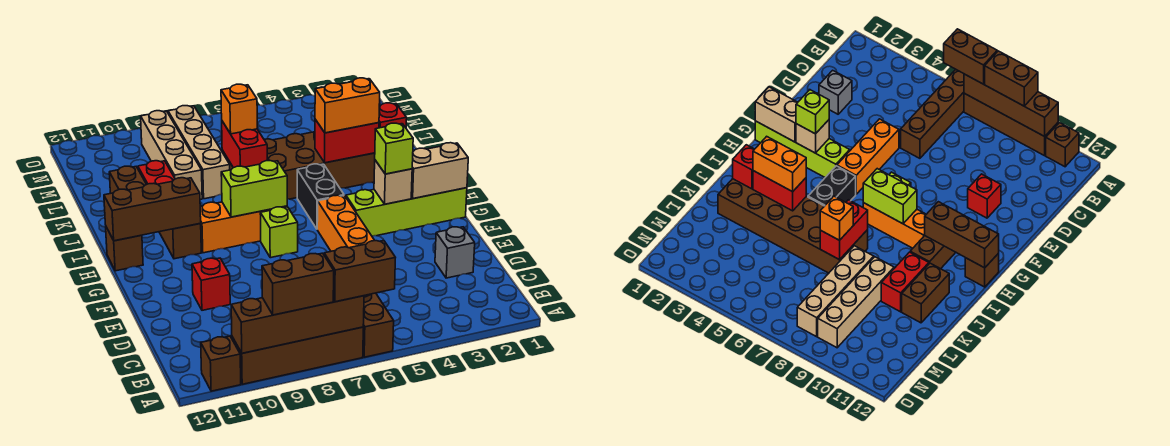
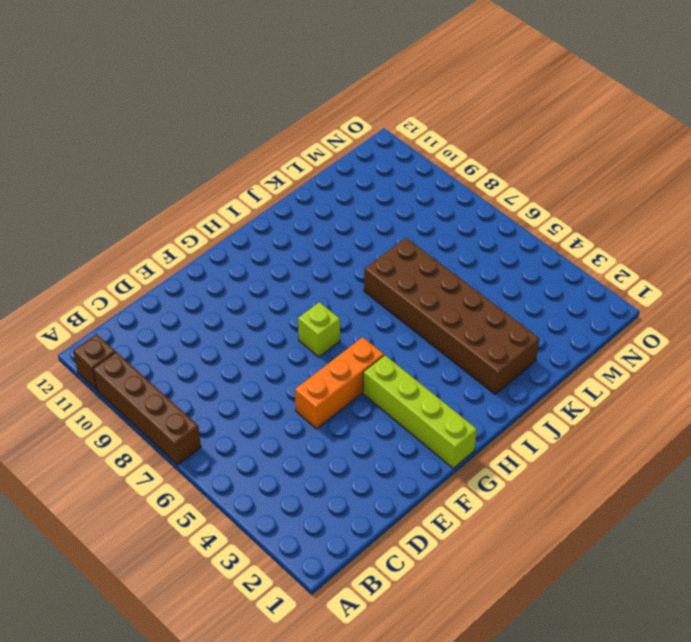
none -> brown brick A6:D6 level 1
none -> grey brick D2 level 1
none -> red brick E10 level 1
none -> black brick H5:I5 level 1

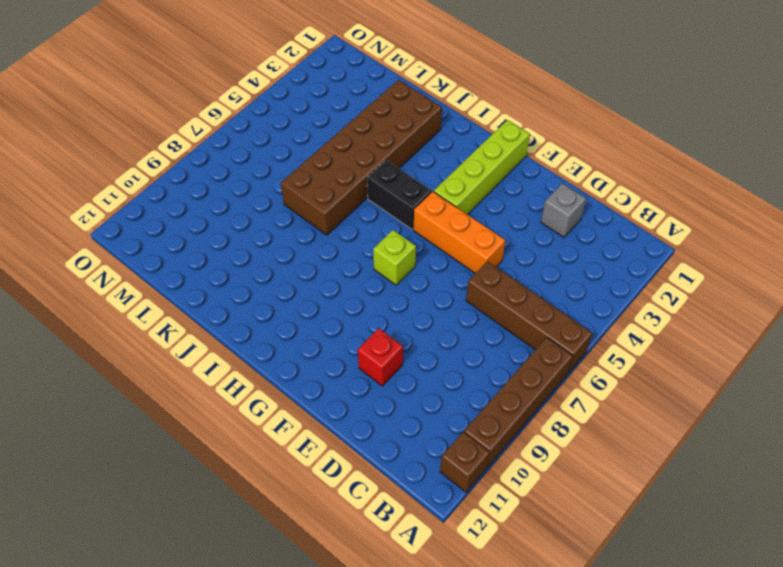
none -> orange brick H7:H9 level 1
none -> brown brick H10:I10 level 1
none -> brown brick H12 level 1
none -> red brick J10:K10 level 1

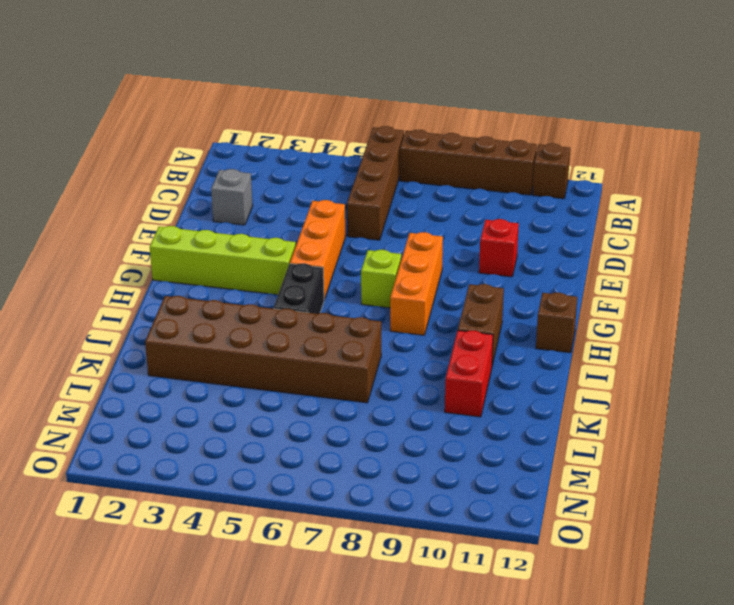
orange brick F8:H8 level 1 -> orange brick H7:H9 level 1
none -> brown brick J11:K11 level 1
none -> tan brick K8:N8 level 1
none -> tan brick K9:N9 level 1
none -> brown brick A7:A10 level 2

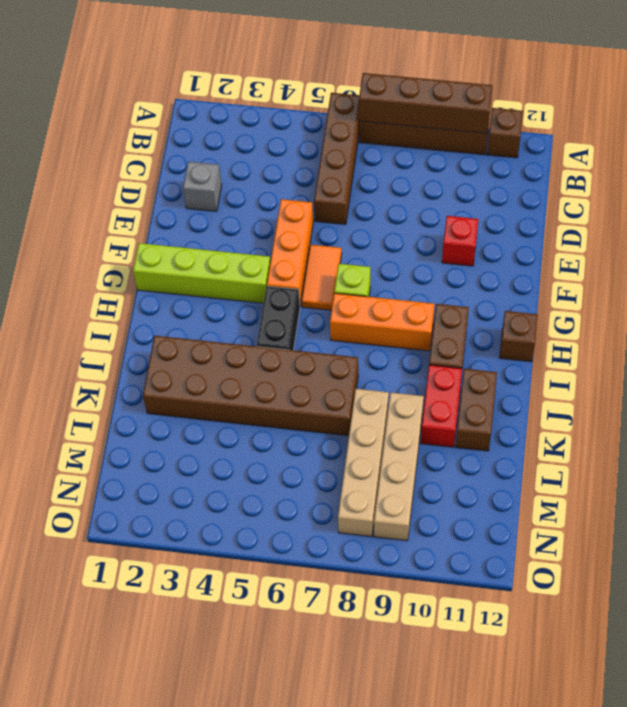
orange tile F6:G6 level 1 -> none
none -> tan brick G1:G2 level 2
none -> tan brick G3 level 2
none -> lime brick H7:H8 level 2
none -> brown brick H10:H12 level 2

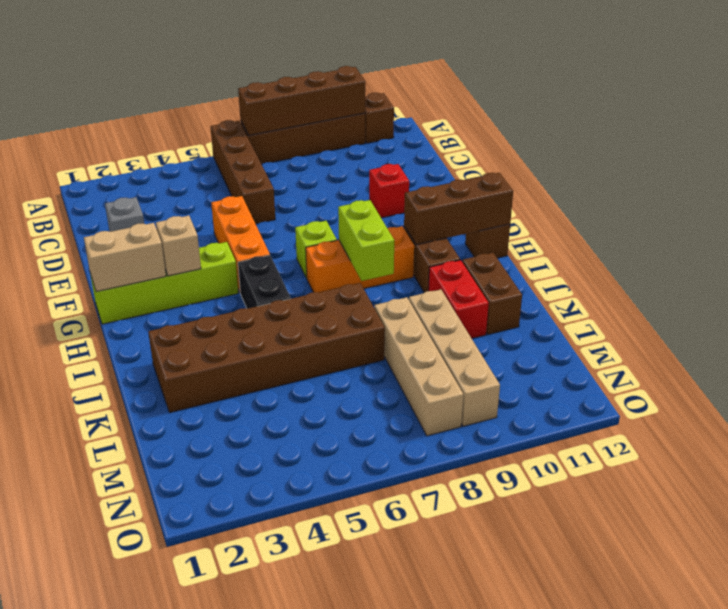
lime brick H8:I8 level 2 -> lime brick H7:H8 level 2
none -> red brick J2 level 2
none -> red brick J3:J4 level 2
none -> red brick J7:K7 level 2
none -> brown brick A6:A7 level 3

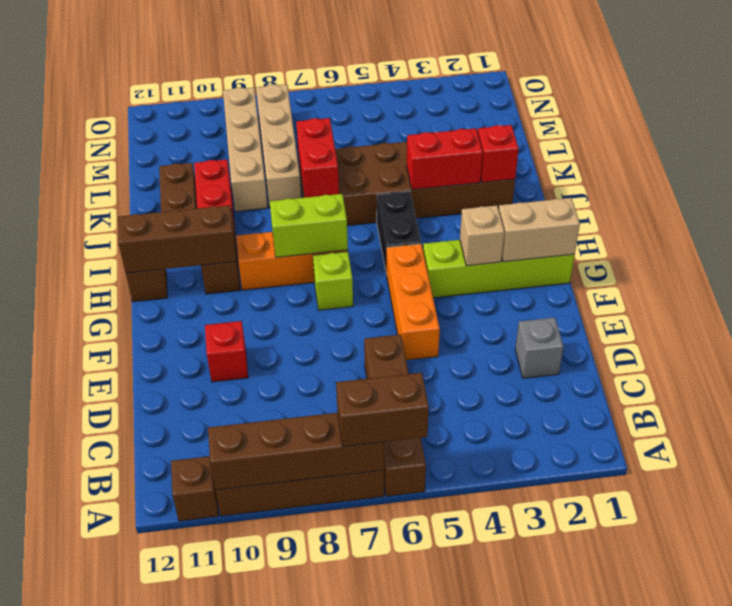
none -> brown brick A8:A9 level 3
none -> lime brick G3 level 3
none -> orange brick J3:J4 level 3
none -> orange brick K7 level 3

